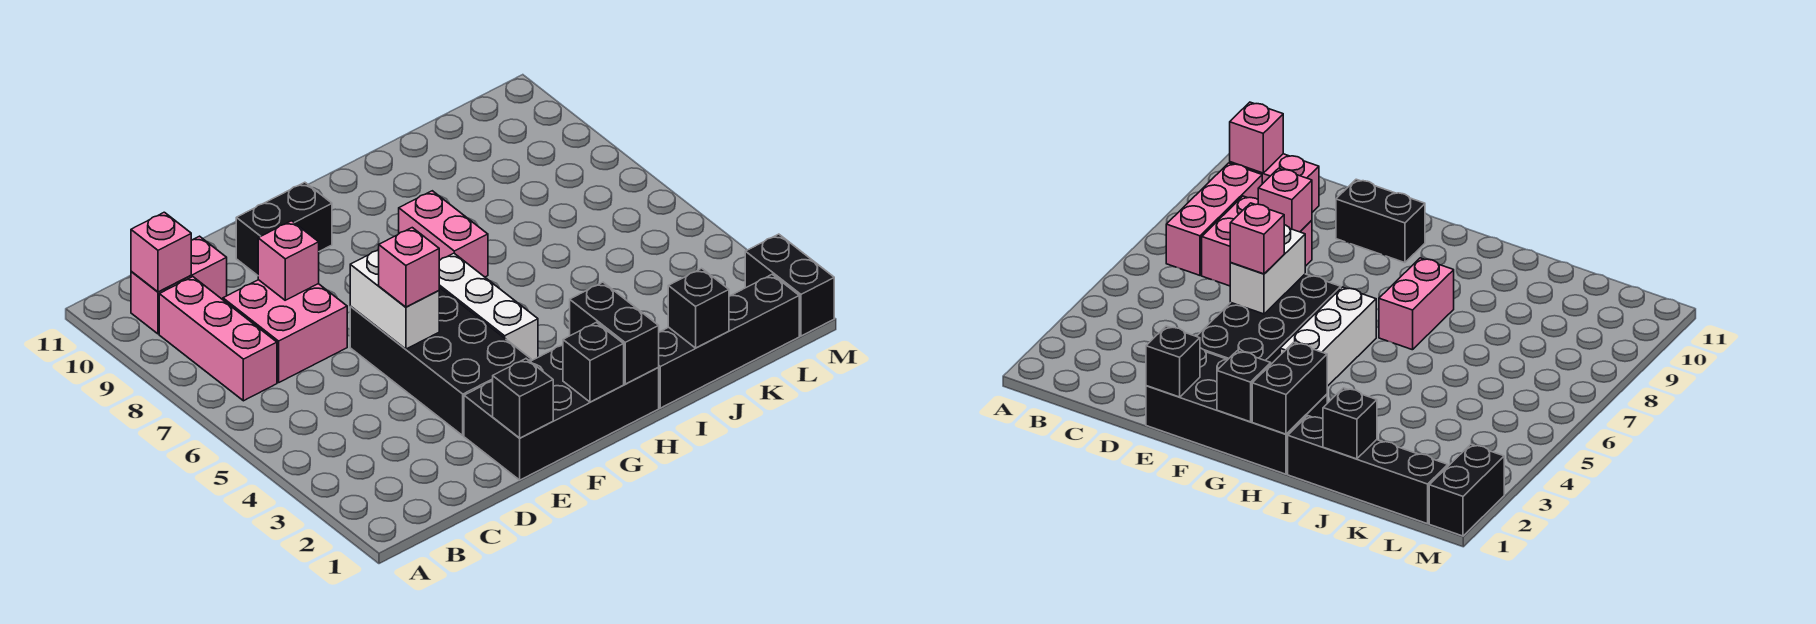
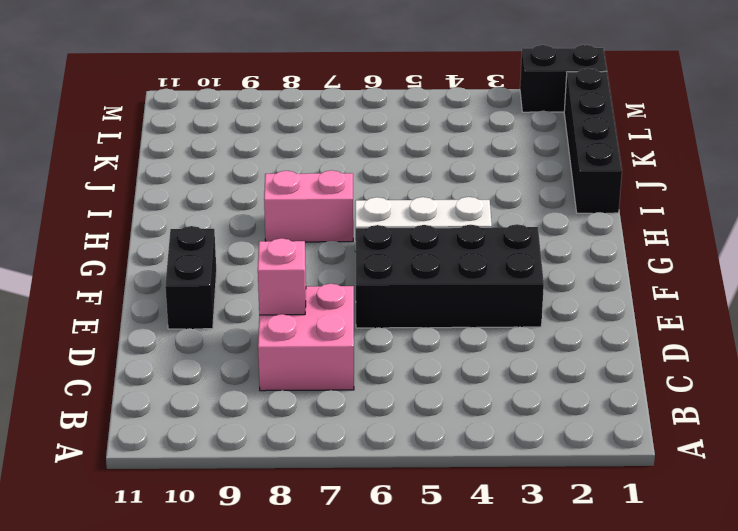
none -> pink brick B7:B9 level 1
none -> pink brick B10:C10 level 1
none -> black brick E1:H2 level 1

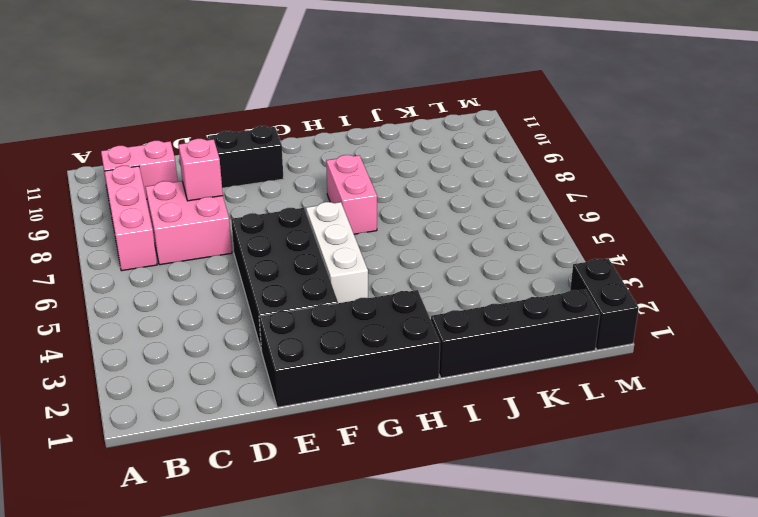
none -> pink brick B10 level 2
none -> black brick E1 level 2
none -> white brick E5:E6 level 2

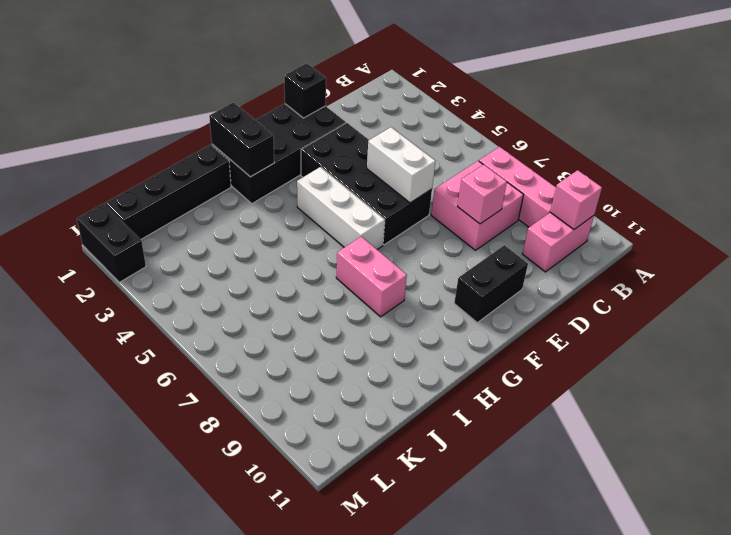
none -> black brick G1 level 2
none -> black brick J1 level 2
none -> pink brick E5 level 3

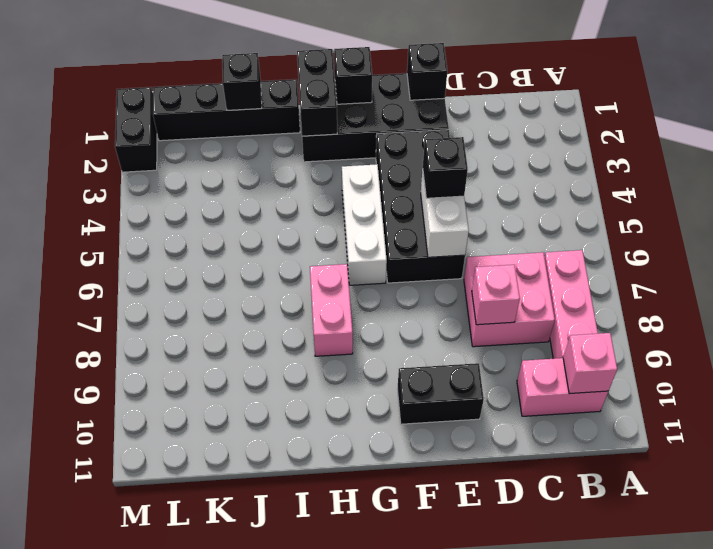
black brick E5 level 3 -> pink brick E5 level 3

